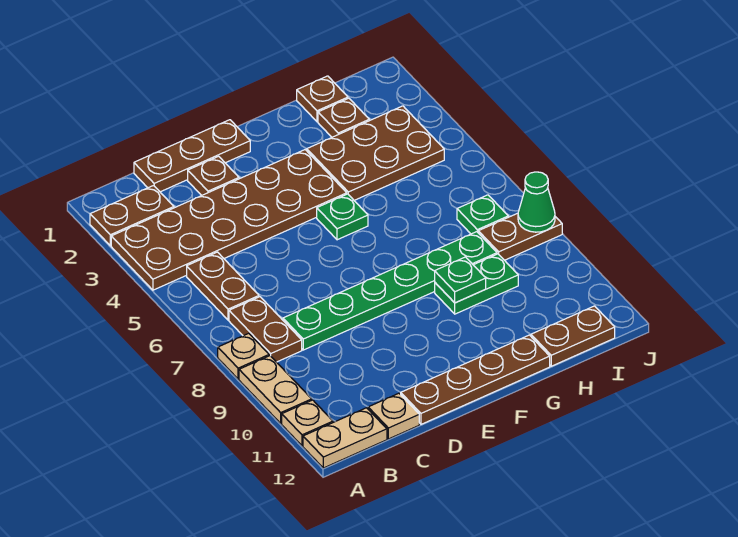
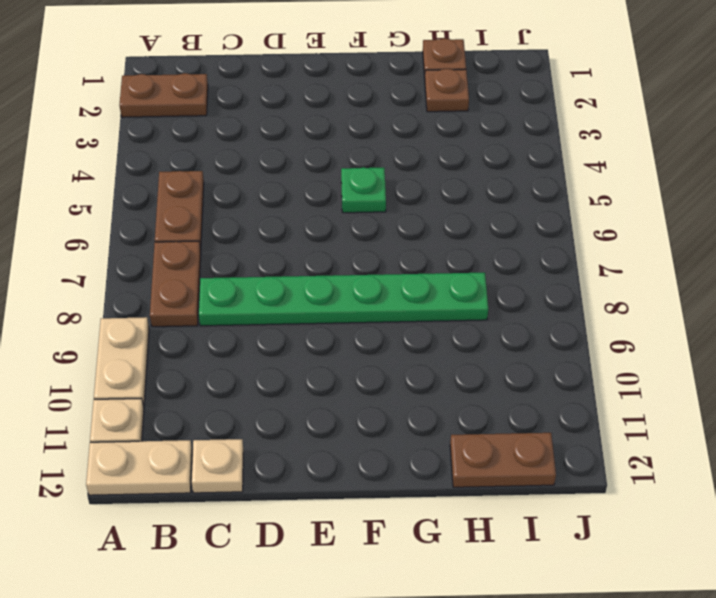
none -> brown plate A3:F4 level 1
none -> tan plate A8 level 1
none -> brown plate C1:E1 level 1

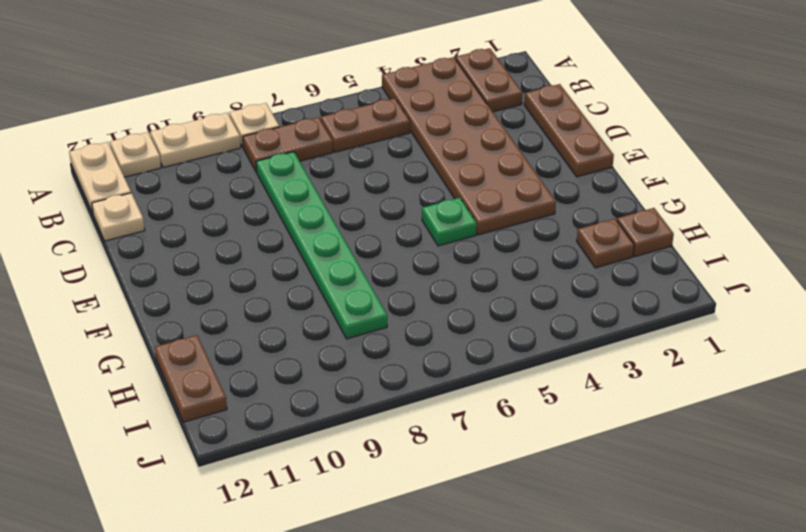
none -> brown plate D2 level 1
none -> brown plate D12:G12 level 1
none -> brown plate G3:I4 level 1

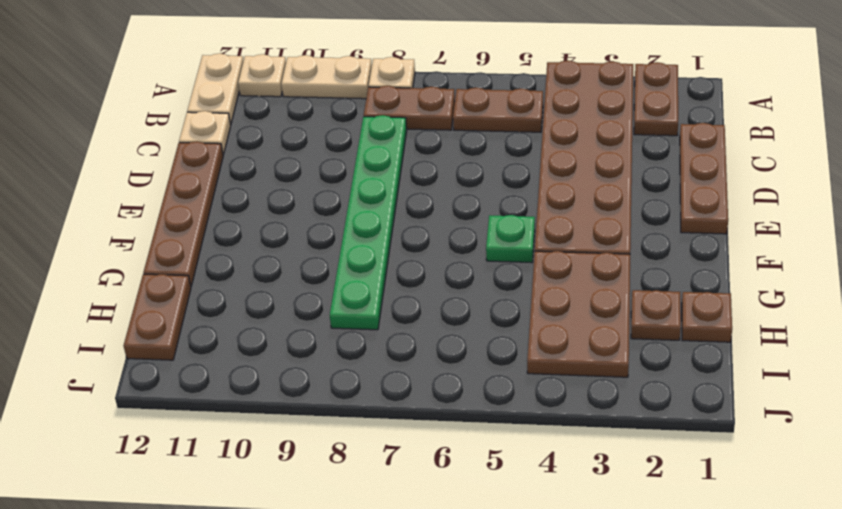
none -> brown plate D2 level 1
none -> green plate G9:H9 level 1
none -> green plate I7 level 1

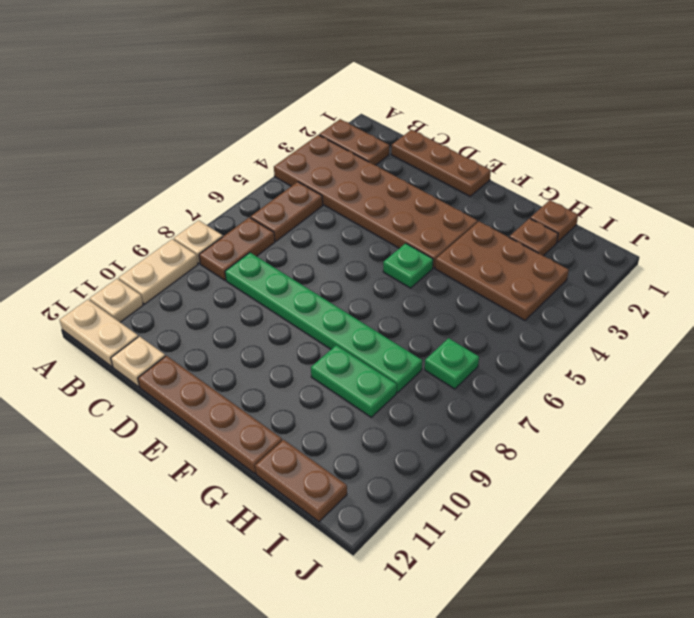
none -> brown plate D2 level 1
none -> brown plate I8:J8 level 1
none -> green plate G9 level 2

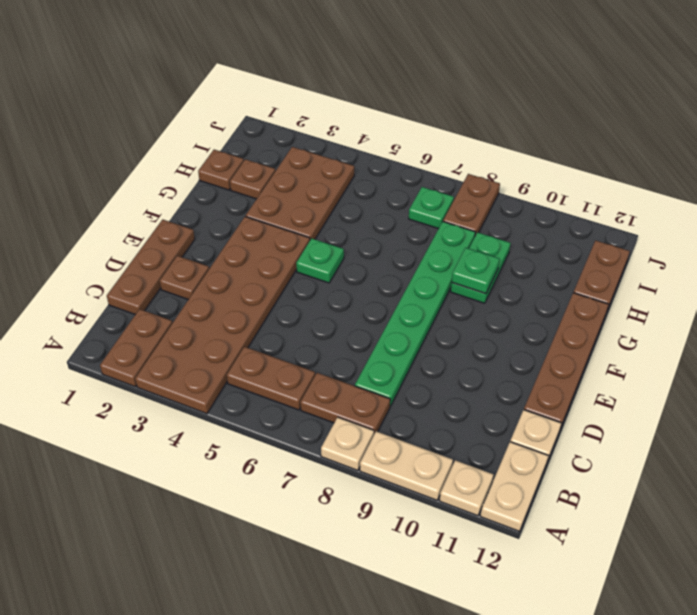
none -> green cone J8 level 2

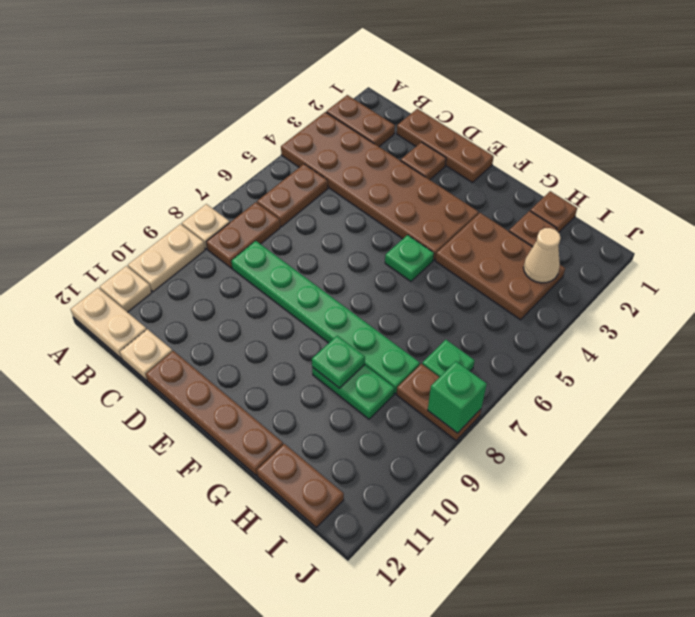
tan cone I3 level 2 -> none
green brick J8 level 2 -> green cone J8 level 2

